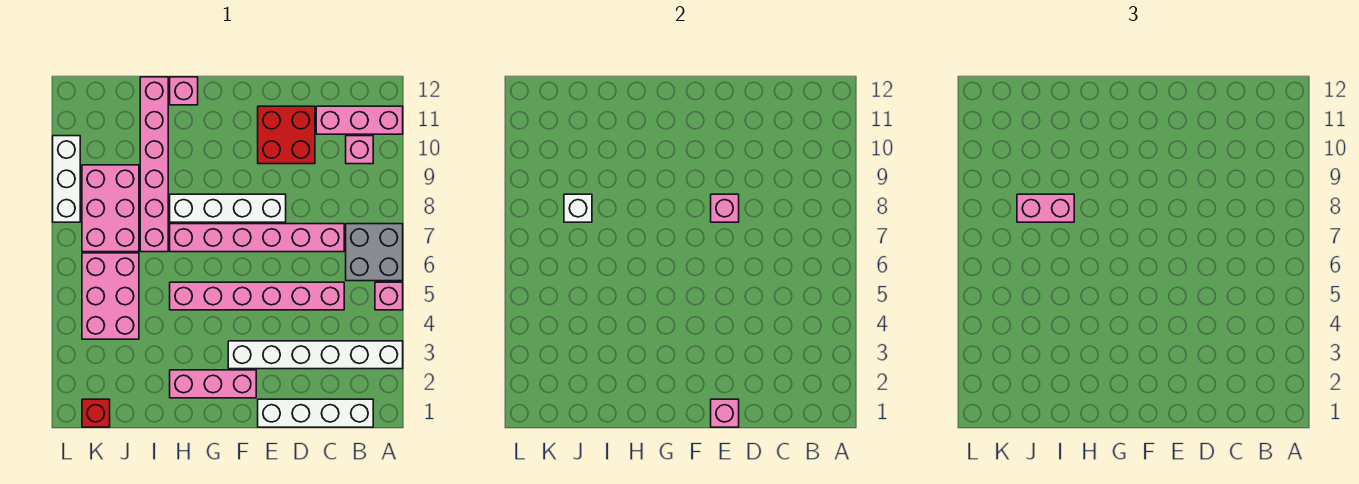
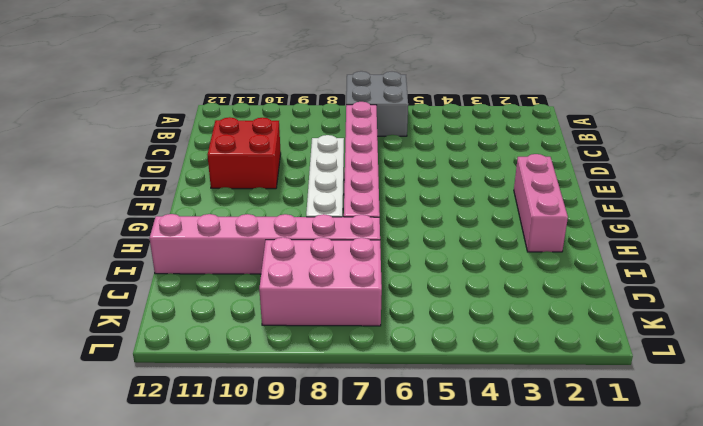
none -> white brick A3:F3 level 1
none -> pink brick A5 level 1
none -> pink brick A11:C11 level 1

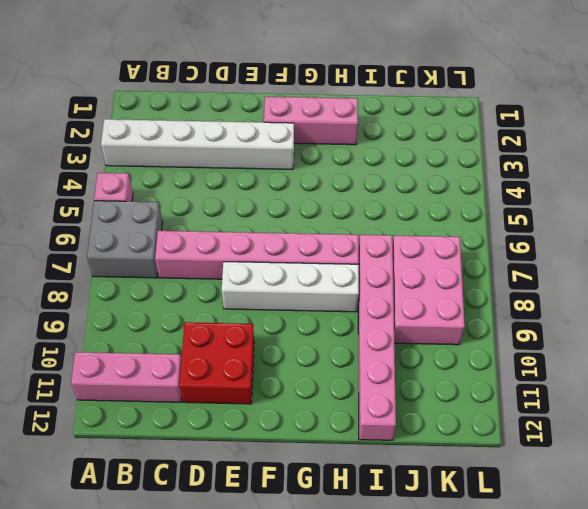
none -> white brick B1:E1 level 1
none -> pink brick B10 level 1
none -> pink brick C5:H5 level 1

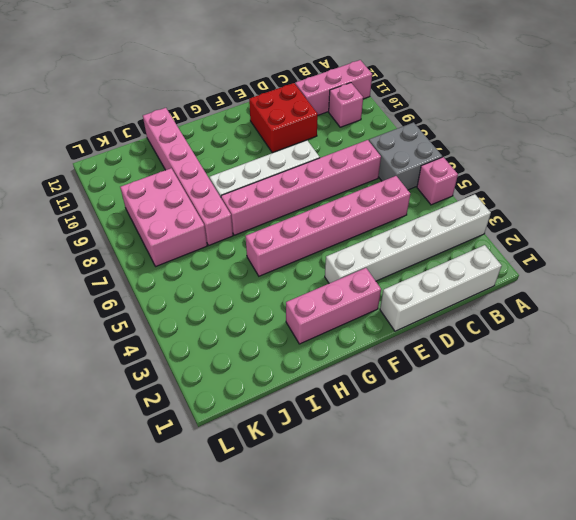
none -> pink brick H12 level 1
none -> pink brick J4:K6 level 1
none -> red brick K1 level 1

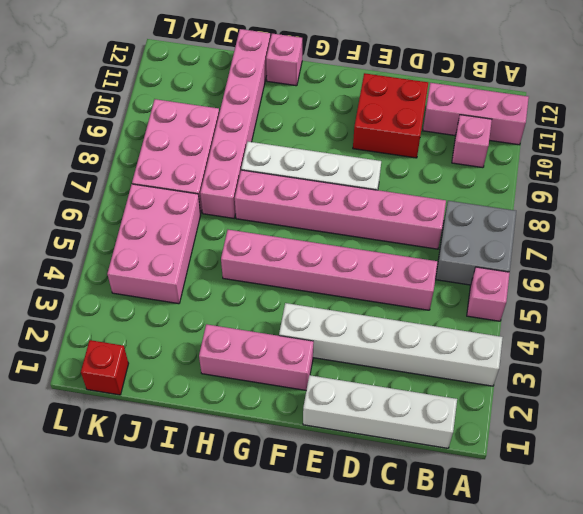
none -> white brick L8:L10 level 1
none -> pink brick E1 level 2
none -> pink brick E8 level 2

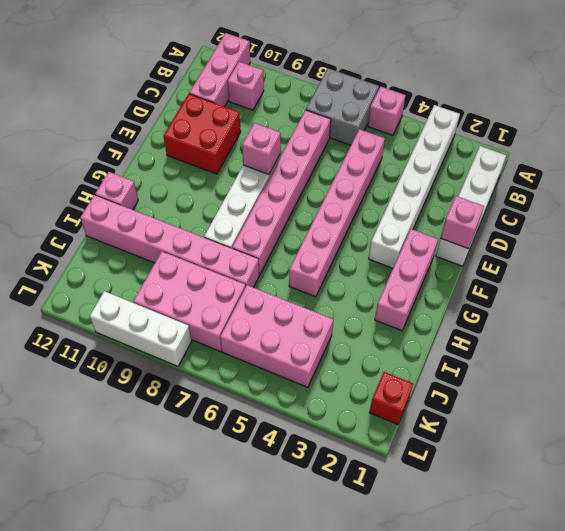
none -> white brick J8 level 2
none -> pink brick I8:J8 level 3

